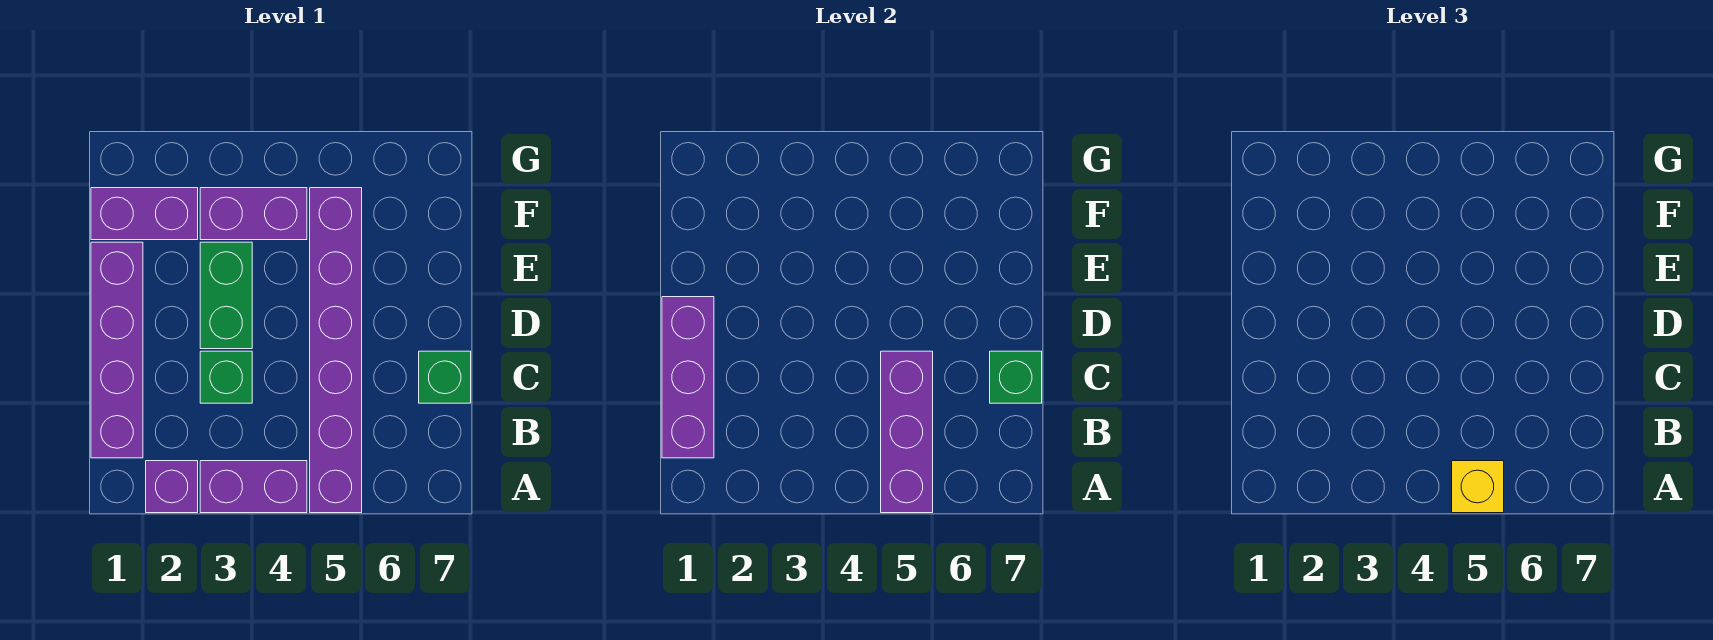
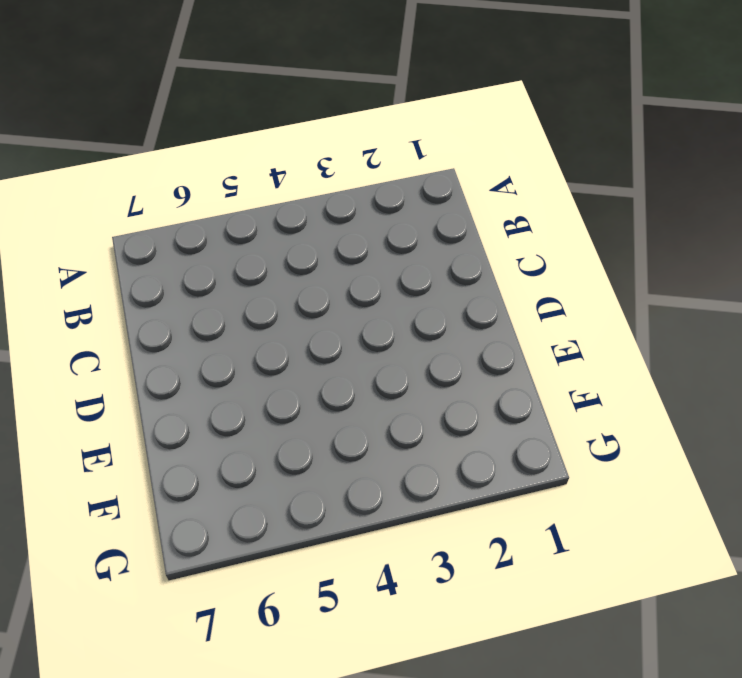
none -> purple brick A2 level 1
none -> purple brick A3:A4 level 1
none -> purple brick A5:F5 level 1

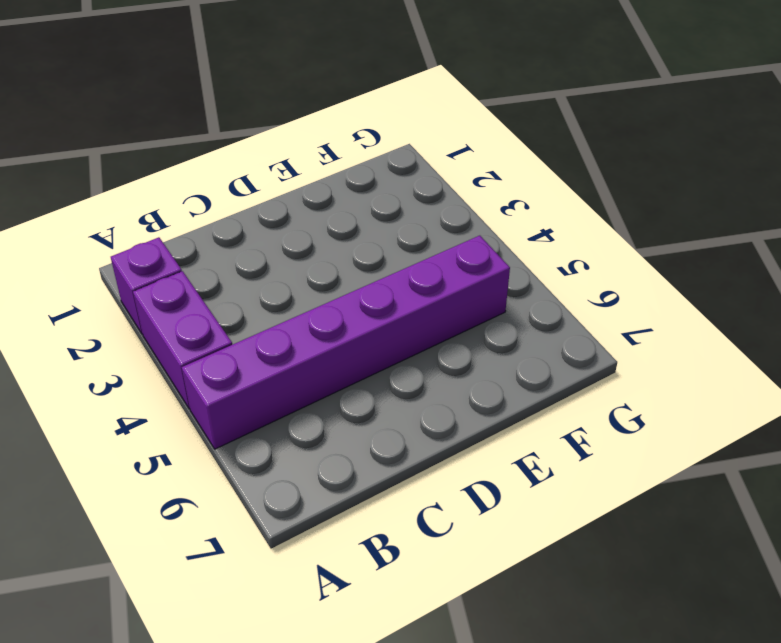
none -> purple brick B1:E1 level 1
none -> green brick C3 level 1
none -> green brick C7 level 1

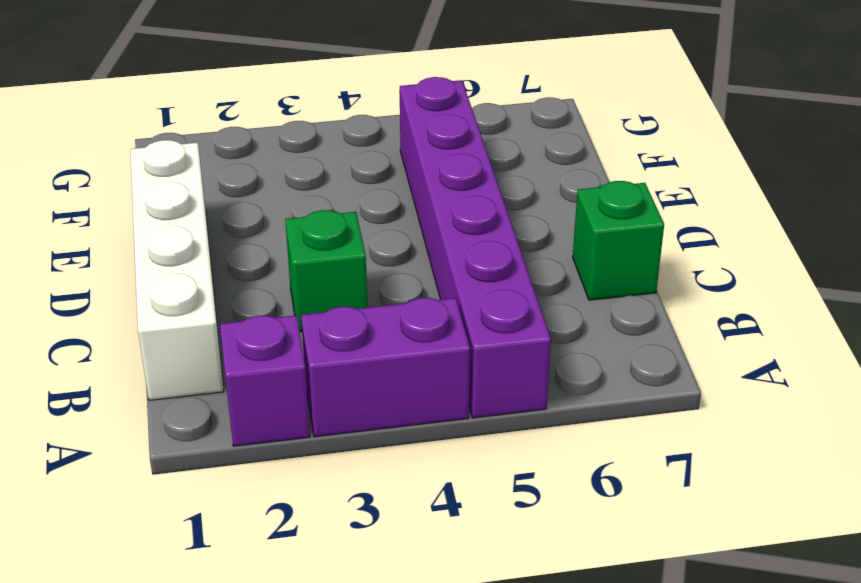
white brick B1:E1 level 1 -> purple brick B1:E1 level 1
none -> green brick D3:E3 level 1
none -> purple brick F1:F2 level 1
none -> purple brick F3:F4 level 1

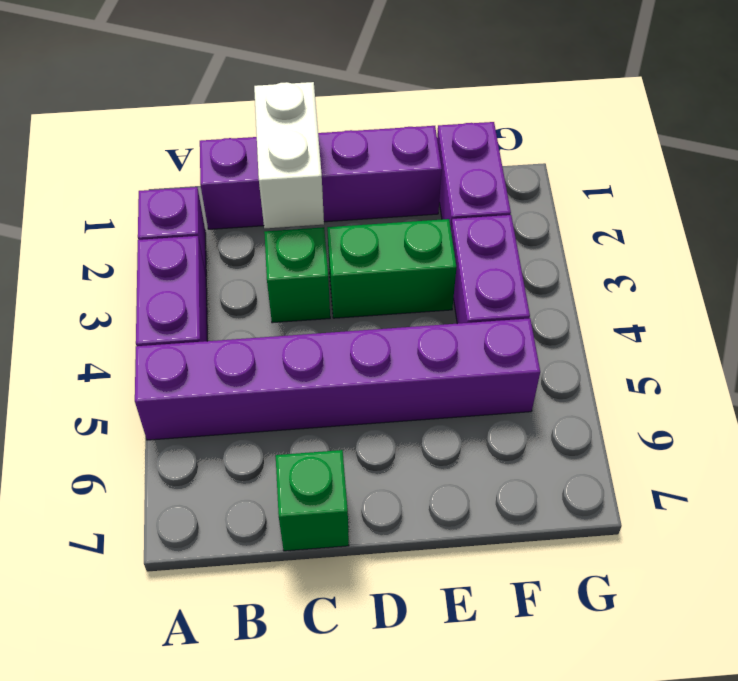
white brick C1:C2 level 2 -> purple brick B1:D1 level 2
none -> purple brick A5:C5 level 2
none -> green brick C7 level 2
none -> yellow brick A5 level 3

